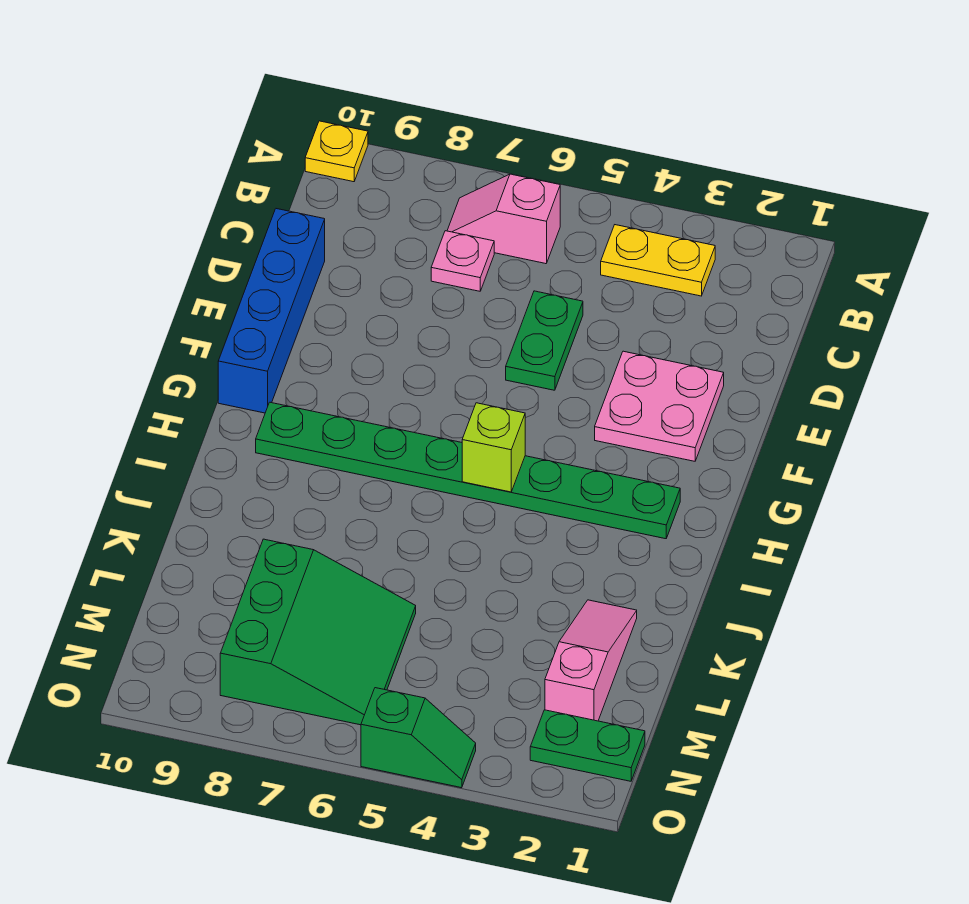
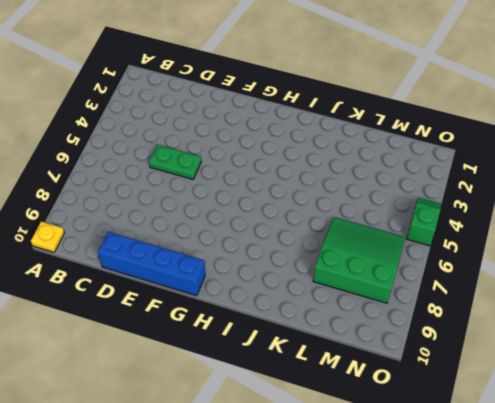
none -> yellow plate B3:B4 level 1
none -> pink slope B6:B7 level 1 top 6
none -> pink plate C7 level 1

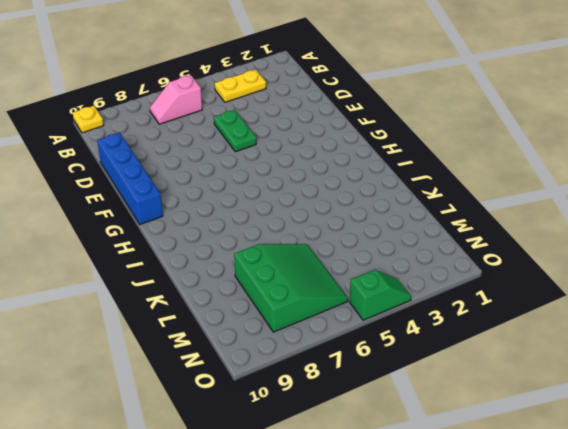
none -> pink plate C7 level 1
none -> pink plate E2:F3 level 1
none -> green plate H2:H9 level 1

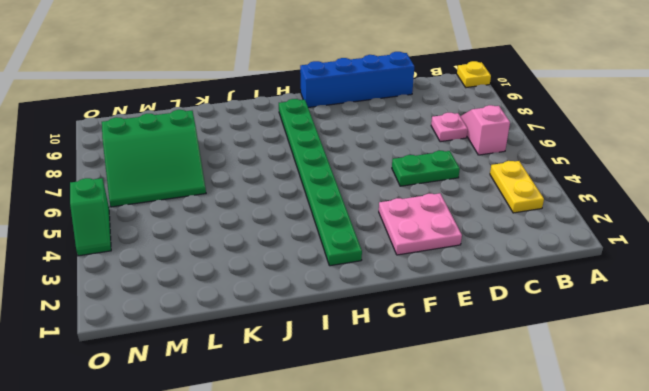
none -> pink slope K2:M2 level 1 top M
none -> green plate N1:N2 level 1
none -> lime brick H5 level 2

